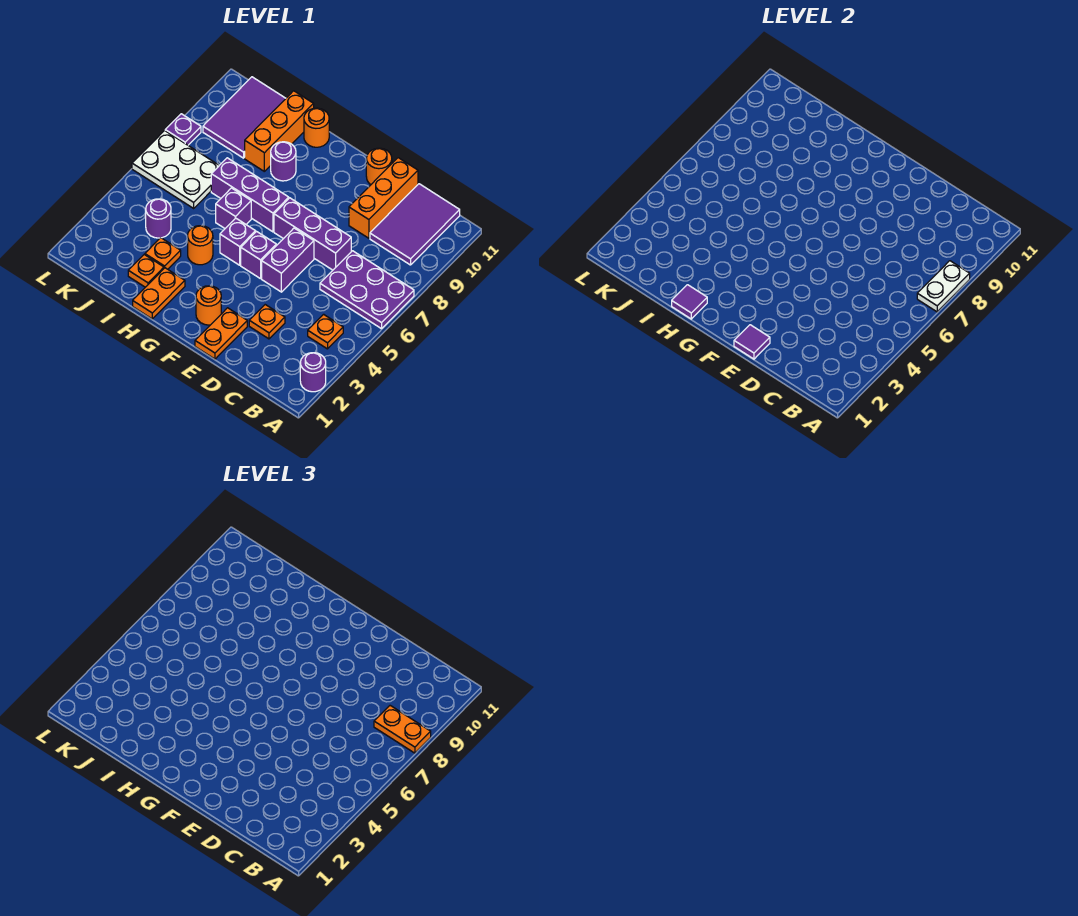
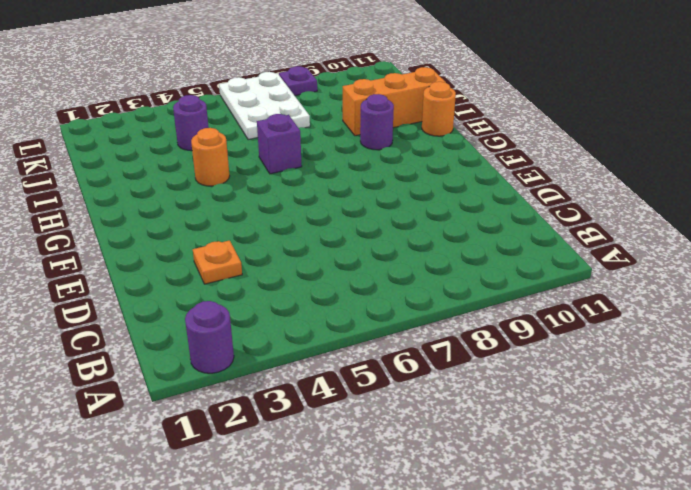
none -> purple plate A6:C7 level 1
none -> orange plate B4 level 1
none -> purple tile B9:C11 level 1
none -> purple brick D7:F7 level 1

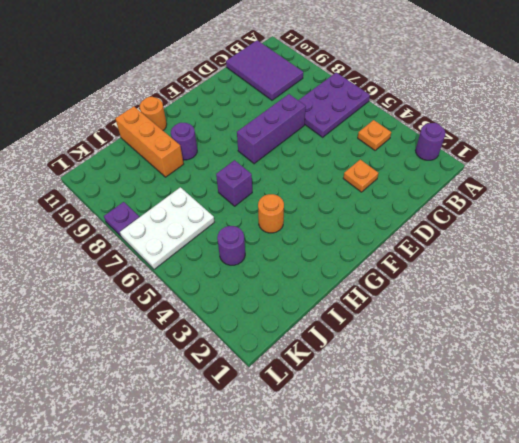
none -> orange brick D9:D11 level 1
none -> orange plate E1:E2 level 1
none -> purple brick E5:E6 level 1
none -> orange round brick E11 level 1

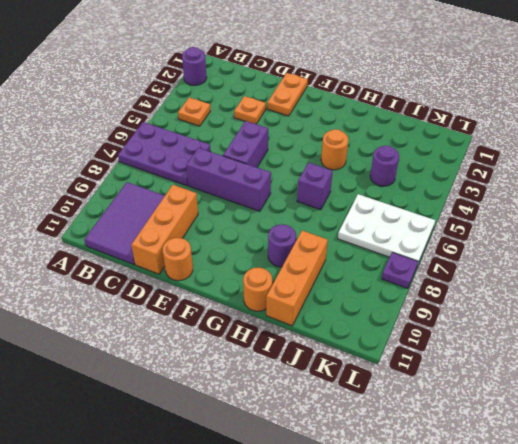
none -> orange round brick F2 level 1
none -> purple brick F5 level 1
none -> purple brick G5 level 1
none -> purple brick G7:I7 level 1

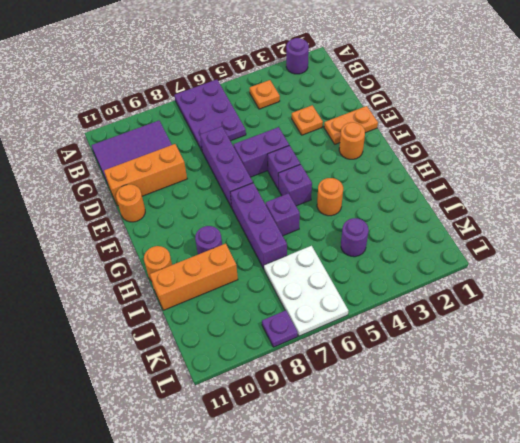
none -> orange plate H1:H2 level 1
none -> orange plate I2 level 1
none -> orange plate I3 level 1
none -> purple tile J9:K11 level 1

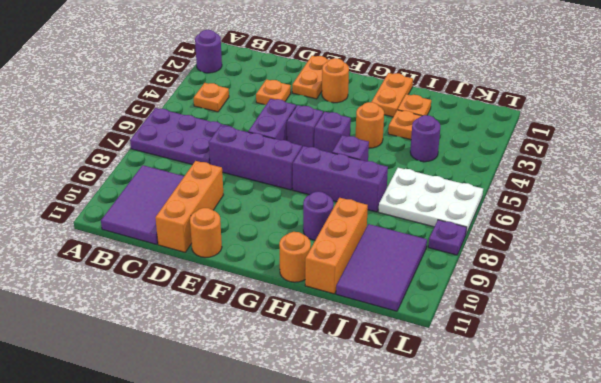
none -> white plate A7:A8 level 2
none -> purple tile E1 level 2
none -> purple tile H1 level 2
none -> orange plate A8:B8 level 3

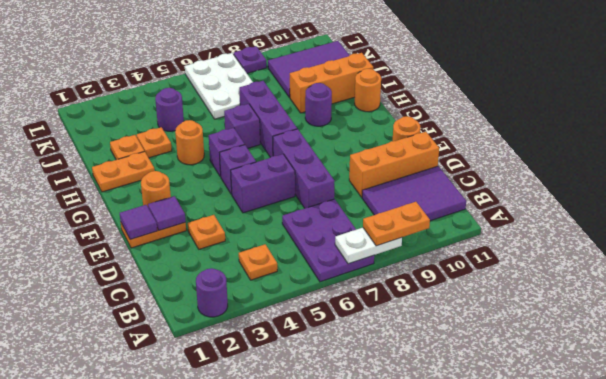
orange plate A8:A9 level 3 -> orange plate A8:B8 level 3
purple tile E2 level 2 -> purple tile H1 level 2

